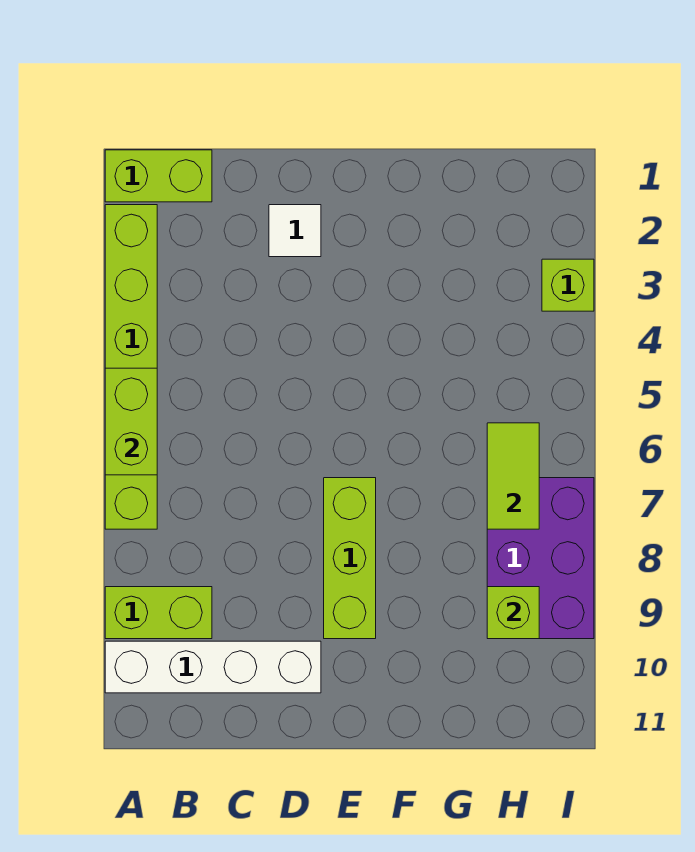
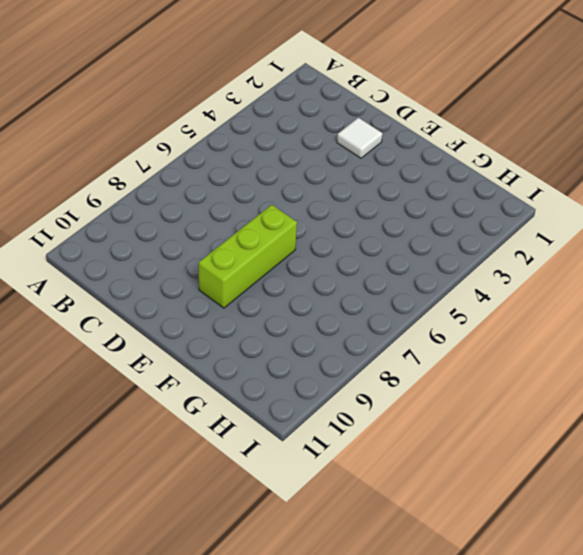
none -> lime brick A1:B1 level 1
none -> lime brick A2:A7 level 1

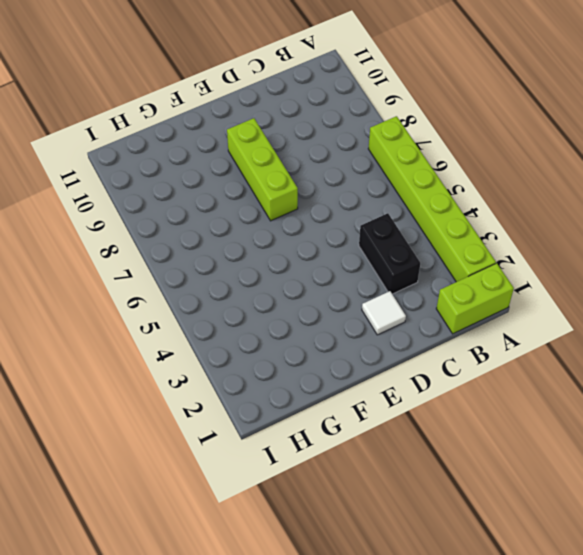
black brick C3:C4 level 1 -> none
none -> lime brick A9:B9 level 1
none -> white brick A10:D10 level 1

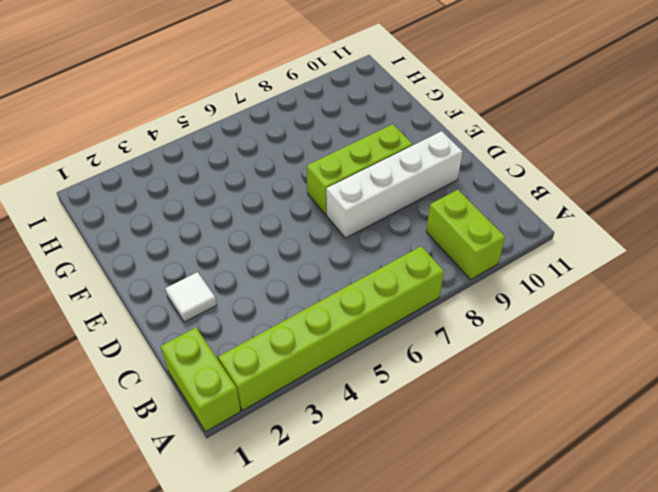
white brick D7:D10 level 1 -> white brick A10:D10 level 1
none -> purple brick H7:I9 level 1
none -> lime brick I3 level 1

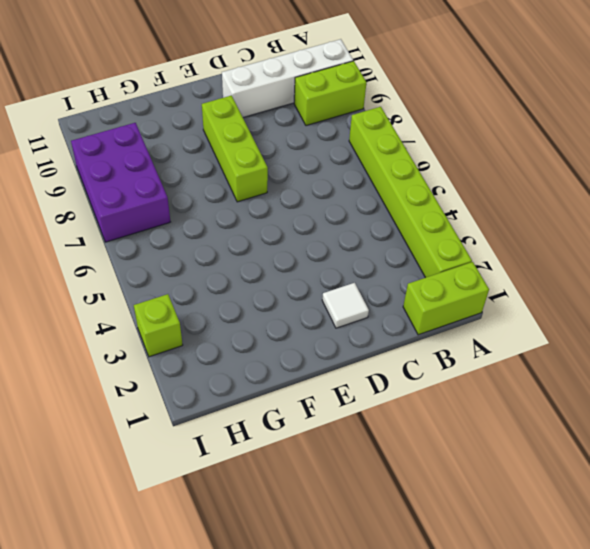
none -> lime brick A5:A6 level 2
none -> lime tile H6:H7 level 2

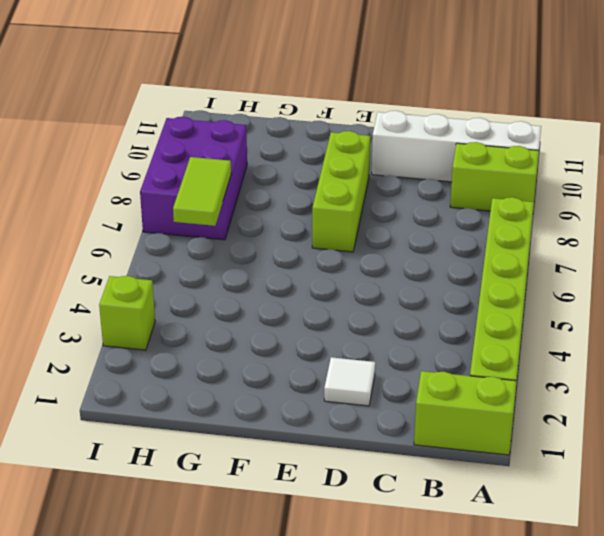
none -> lime brick A5:A6 level 2
none -> lime brick H9 level 2

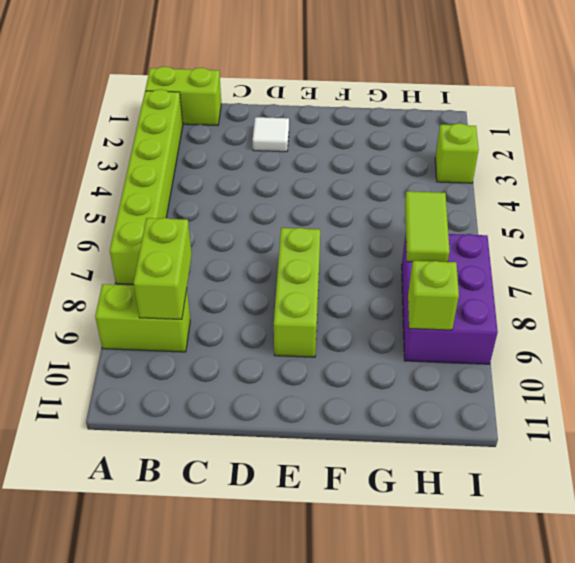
lime brick B8:B9 level 2 -> lime brick A5:A6 level 2
none -> white brick A10:D10 level 1

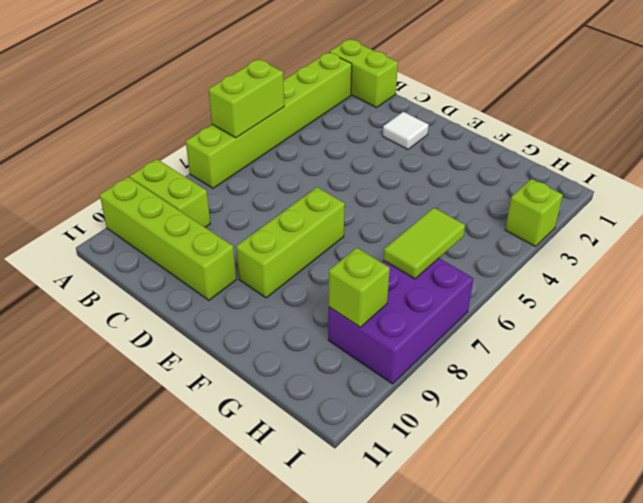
lime brick A10:D10 level 1 -> white brick A10:D10 level 1

